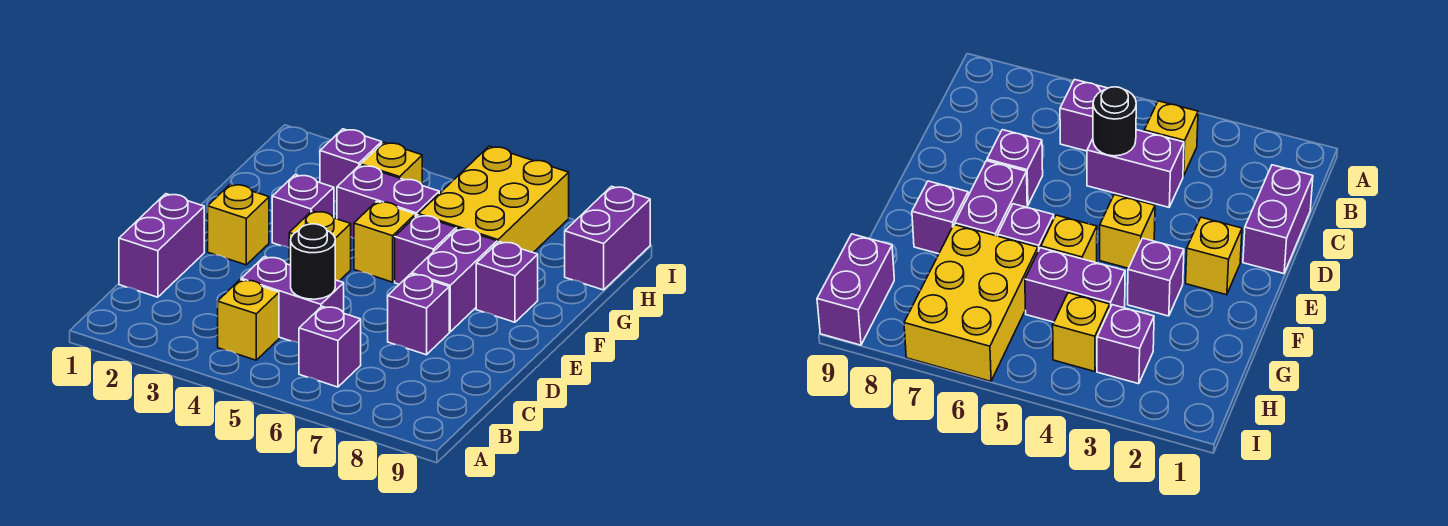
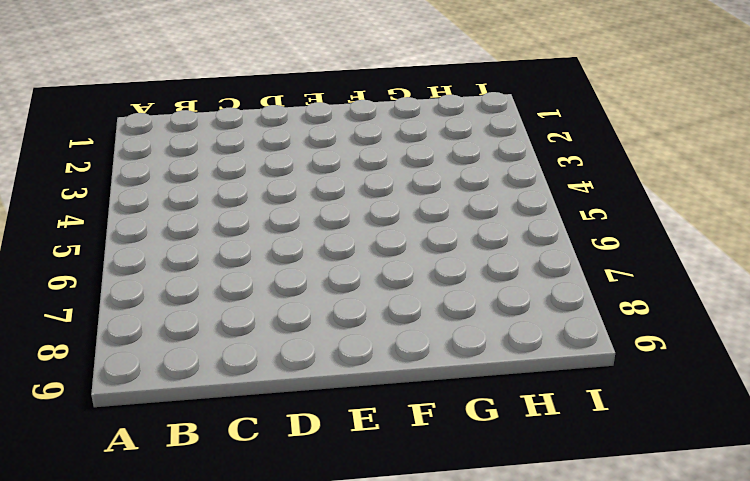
none -> yellow brick B4 level 1
none -> purple brick B6 level 1
none -> purple brick C1:D1 level 1

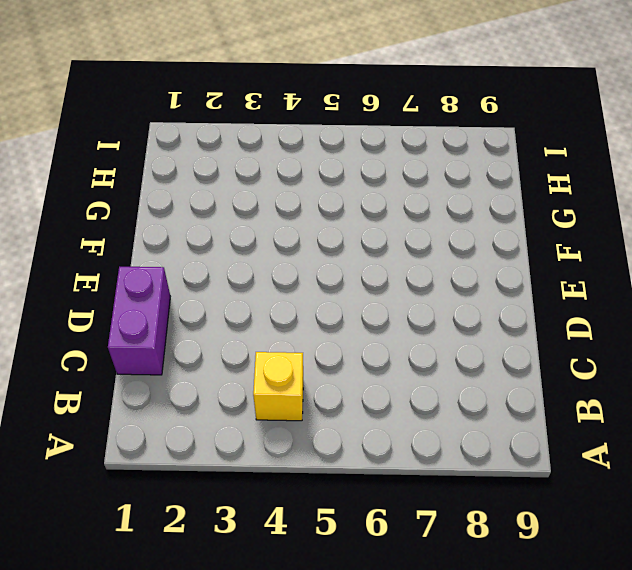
none -> purple brick B6 level 1
none -> purple brick C4:C5 level 1
none -> purple brick D7 level 1

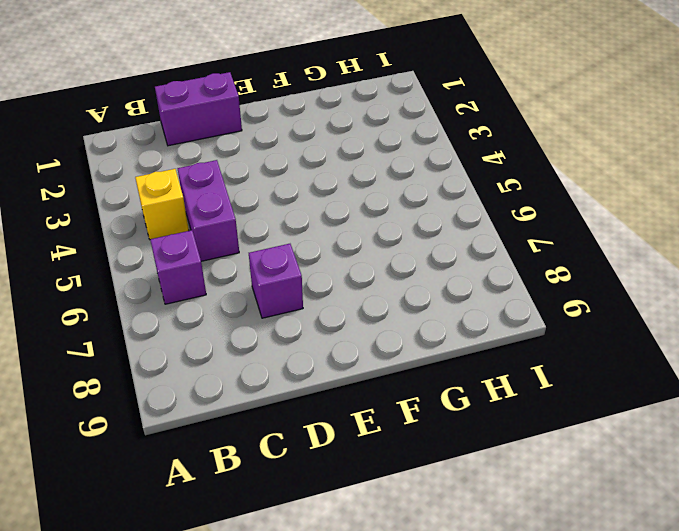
none -> yellow brick E2 level 1
none -> yellow brick E4 level 1
none -> purple brick E7:F7 level 1

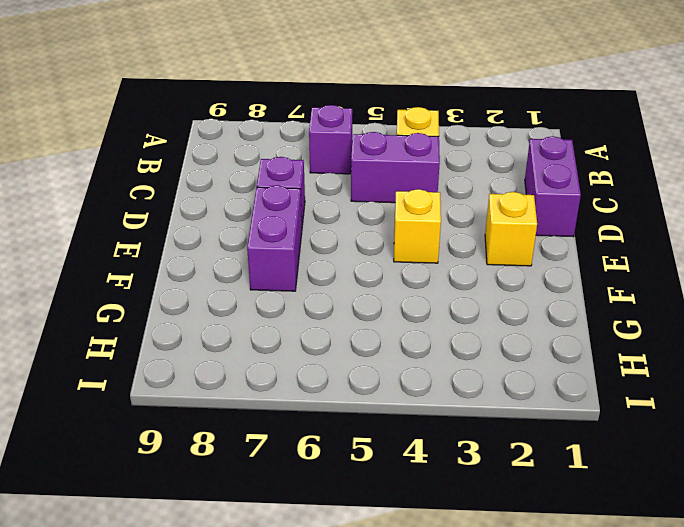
none -> purple brick F3 level 1
none -> yellow brick F5 level 1
none -> purple brick F6 level 1

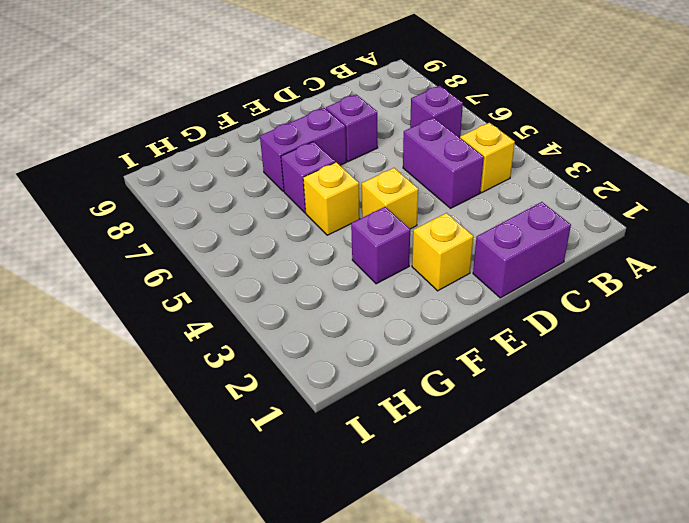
none -> purple brick F8 level 1
none -> purple brick G4:G5 level 1
none -> yellow brick G6:I7 level 1

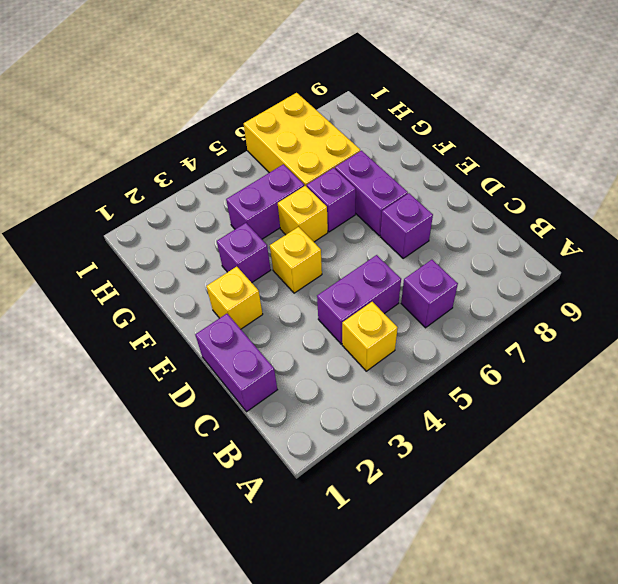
none -> purple brick F8 level 1
none -> purple brick H3 level 1
none -> yellow brick H4 level 1

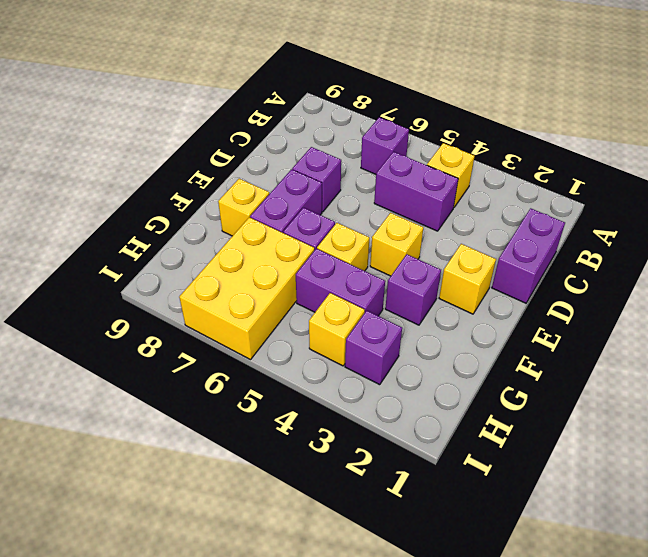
yellow brick F8 level 1 -> purple brick F8 level 1
none -> purple brick H9:I9 level 1
none -> black round brick C5 level 2

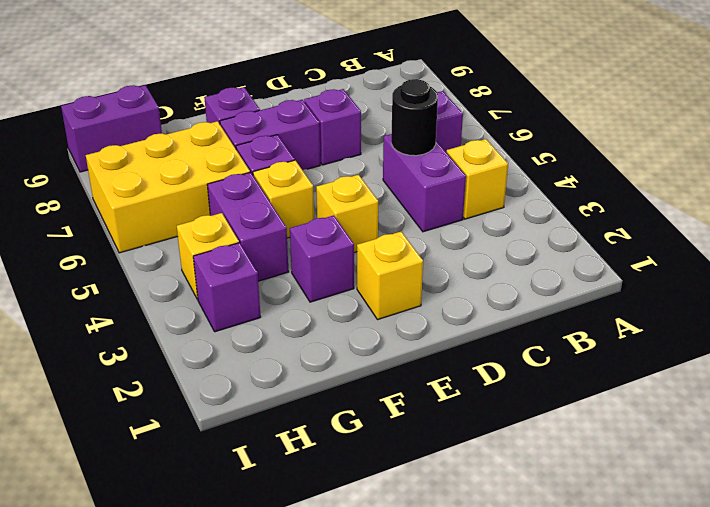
none -> purple brick C1:D1 level 1

